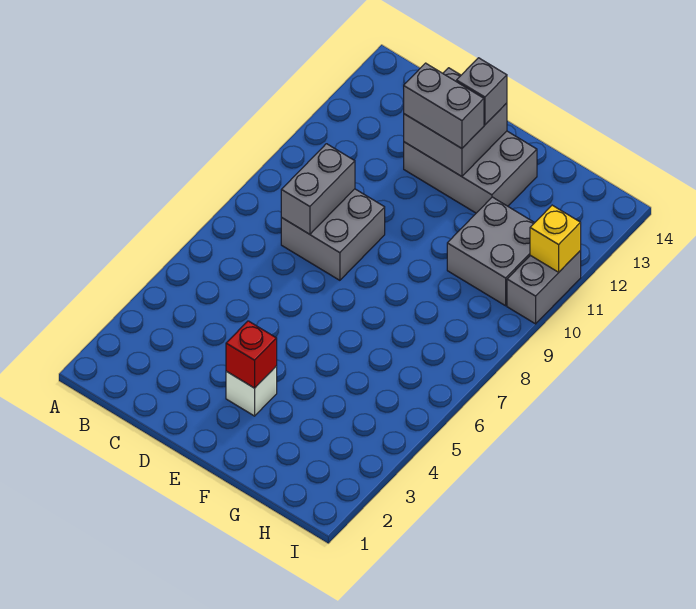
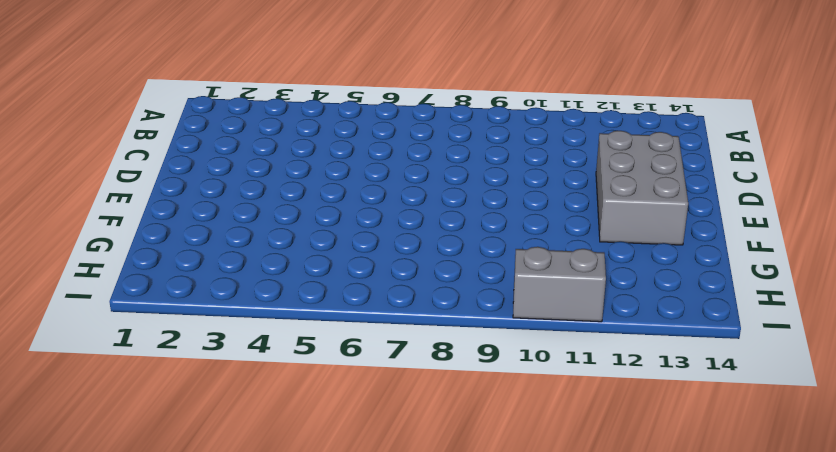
none -> grey brick C8:D9 level 1
none -> white brick E3 level 1

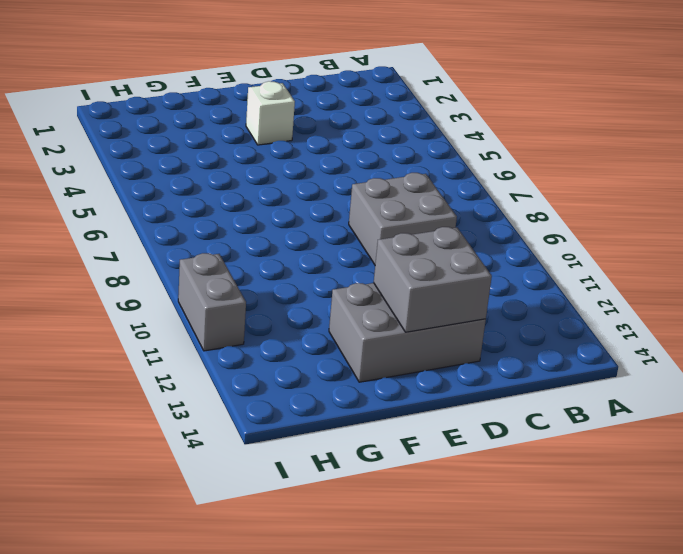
none -> grey brick G10:H11 level 1
none -> grey brick C8:C9 level 2

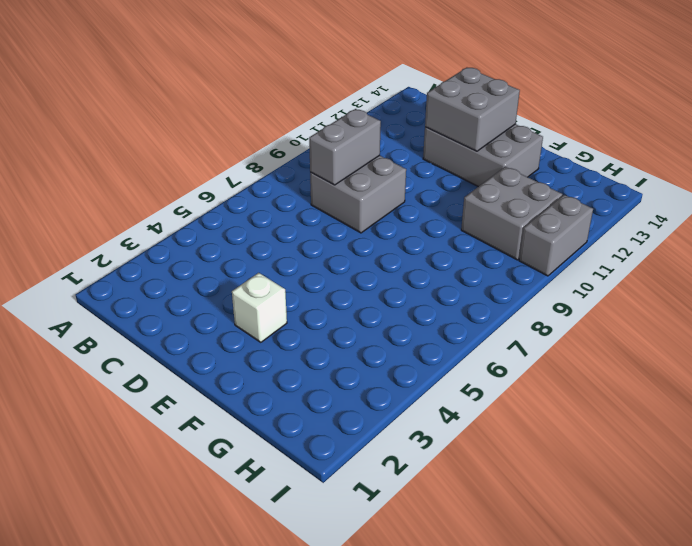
none -> red brick E3 level 2
none -> yellow brick I11 level 2

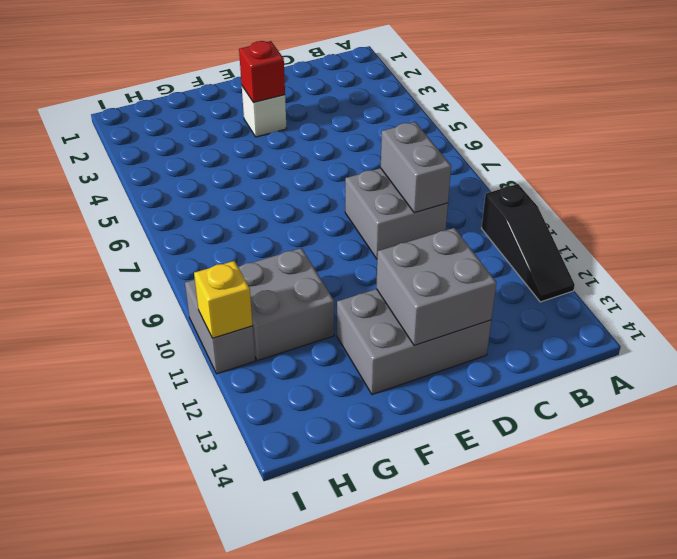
black slope A10:A12 level 1 top 10 -> none
none -> grey brick D12:E12 level 3
none -> grey brick E13 level 3

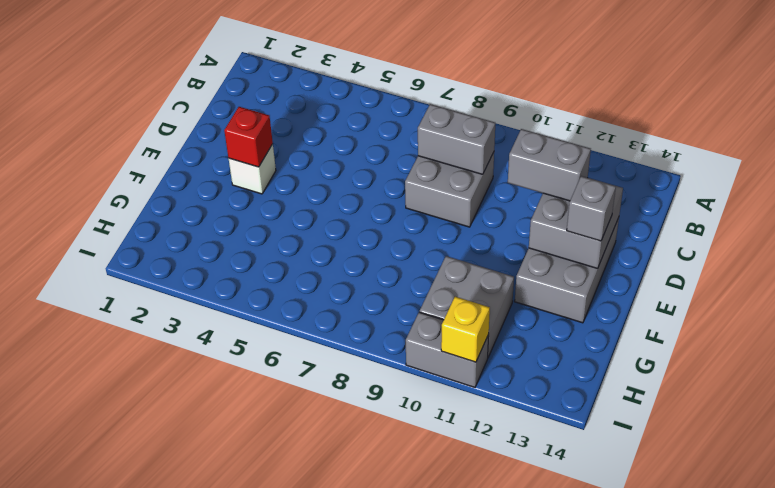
grey brick D11:D12 level 3 -> grey brick D12:E12 level 3

